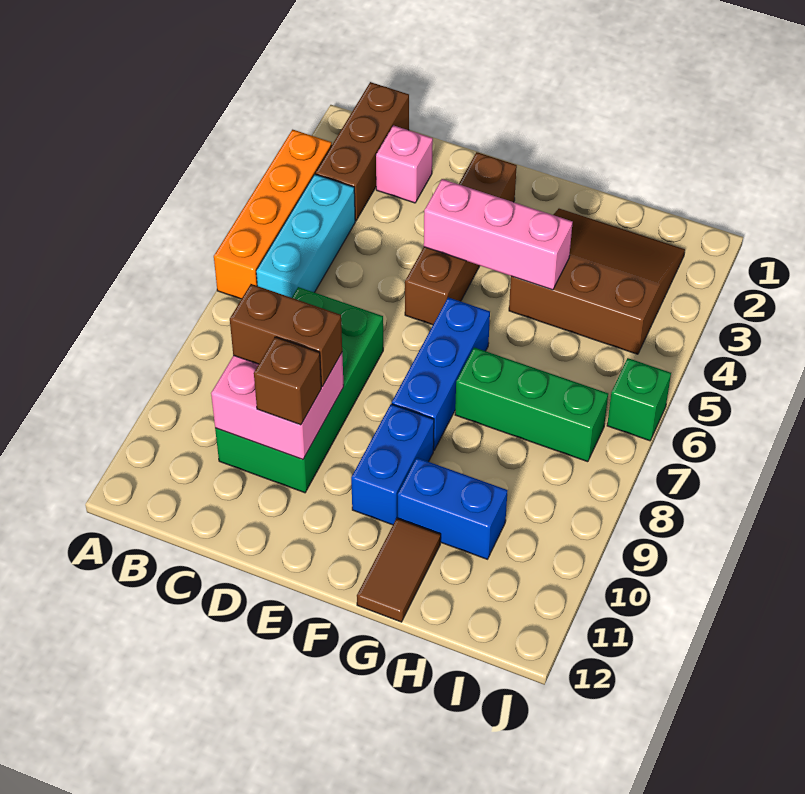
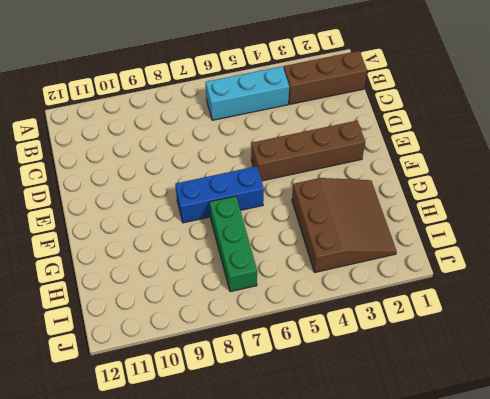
none -> orange brick A3:A6 level 1
none -> pink brick C2 level 1
none -> green brick C7:D10 level 1

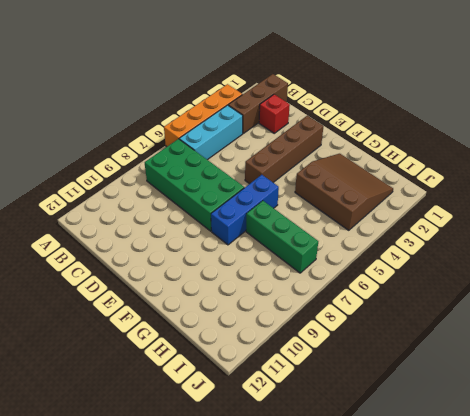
green brick B7:E8 level 1 -> green brick C7:D10 level 1
red brick C2 level 1 -> pink brick C2 level 1
none -> blue brick F9:F10 level 1
none -> blue brick G10:H10 level 1
none -> brown tile G11:G12 level 1

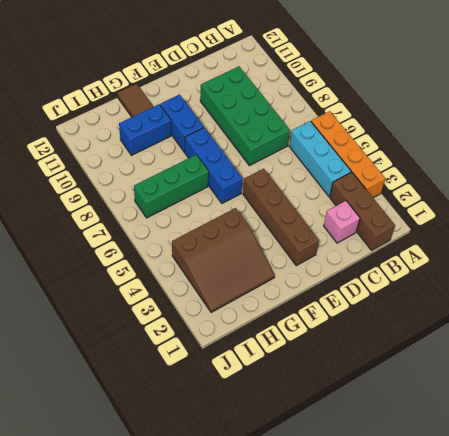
none -> green brick J6 level 1
none -> pink brick C9:D10 level 2
none -> pink brick E4:G4 level 2

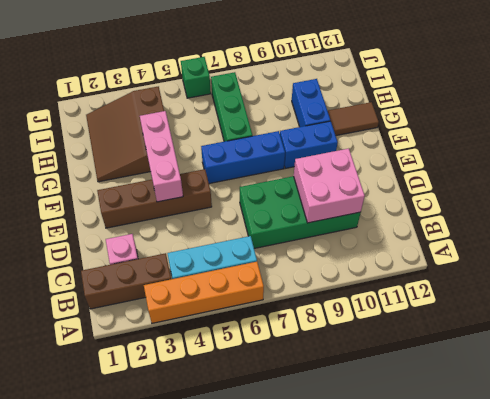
none -> brown brick C9:D9 level 3
none -> brown brick D10 level 3

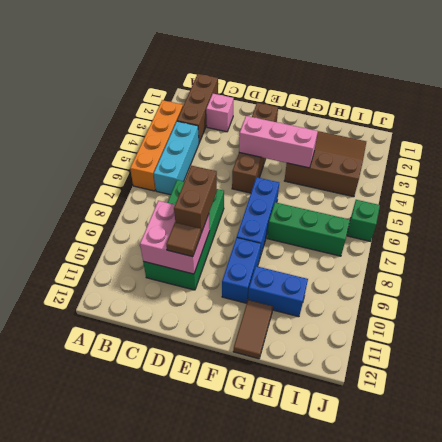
brown brick D8:D9 level 3 -> brown brick C9:D9 level 3
brown tile D10 level 3 -> brown brick D10 level 3

